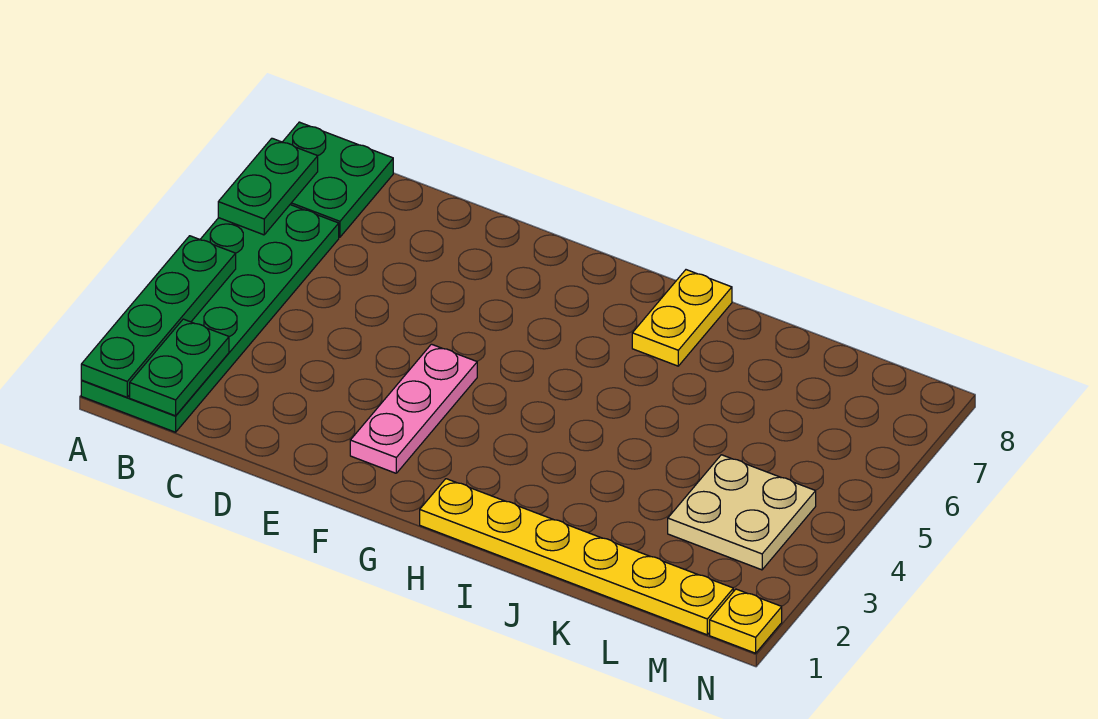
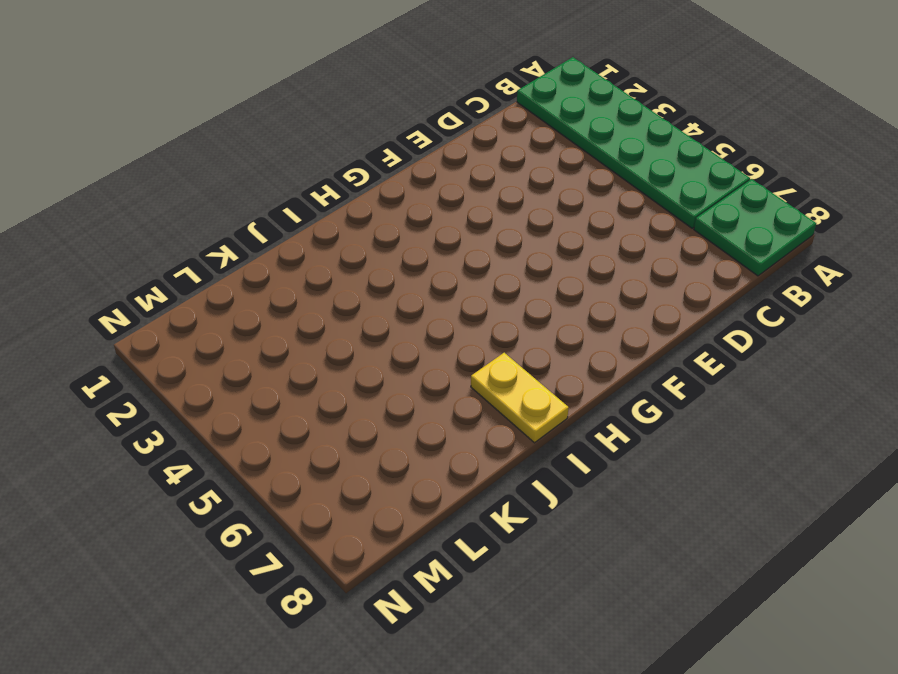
none -> pink plate F2:F4 level 1
none -> yellow plate H1:M1 level 1

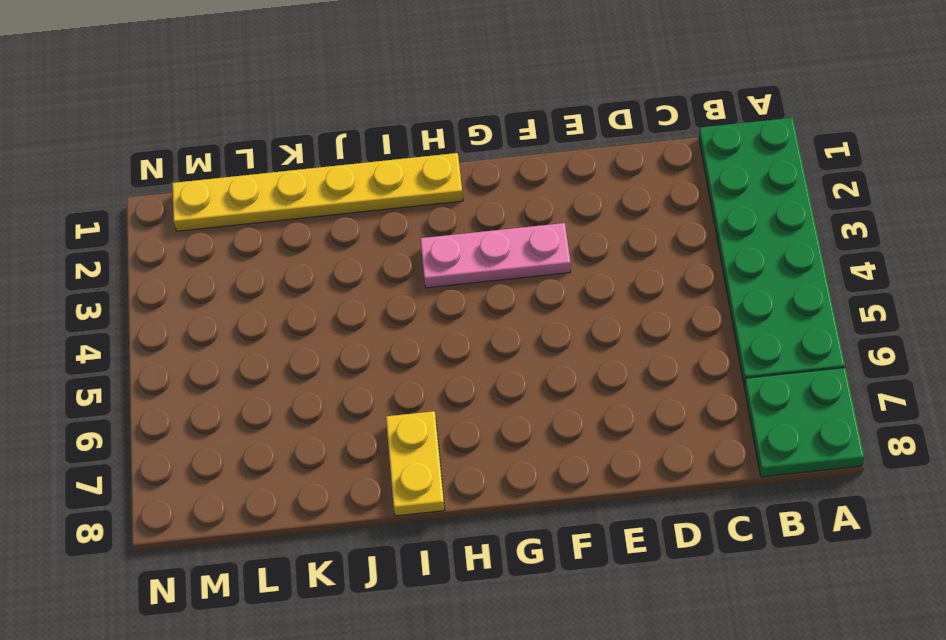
pink plate F3:H3 level 1 -> pink plate F2:F4 level 1
none -> tan plate L3:M4 level 1
none -> yellow plate N1 level 1

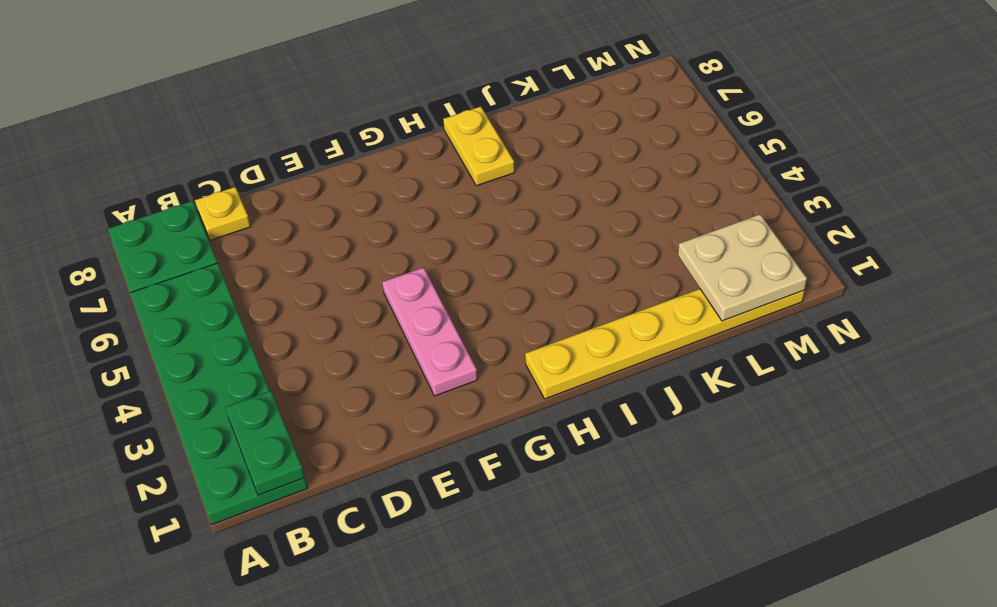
yellow plate C8 level 1 -> yellow plate N1 level 1
tan plate L1:M2 level 2 -> tan plate L3:M4 level 1
none -> green plate A1:A4 level 2
none -> green plate A6:A7 level 2

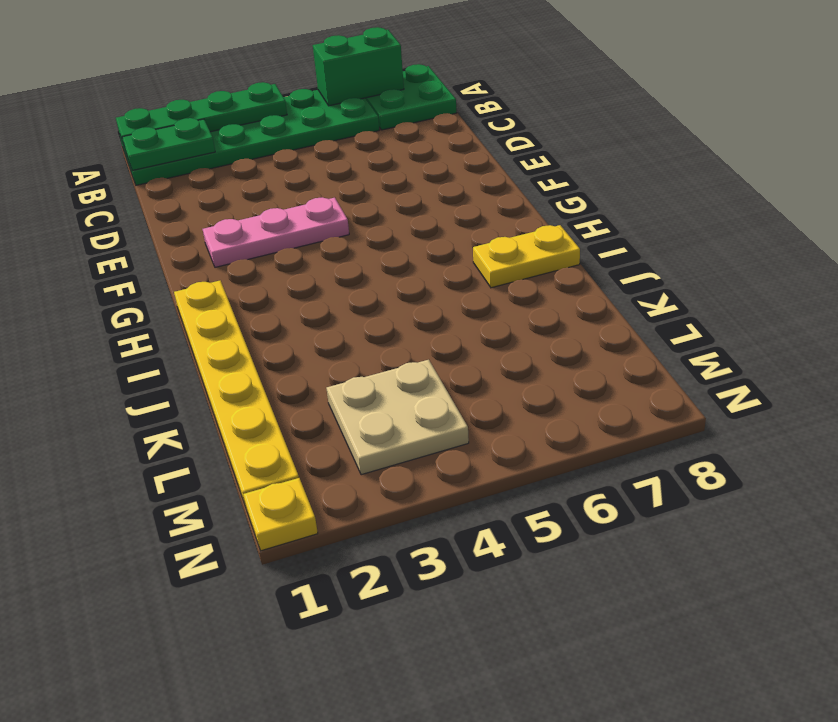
green brick A6:A7 level 2 -> green plate A6:A7 level 2

